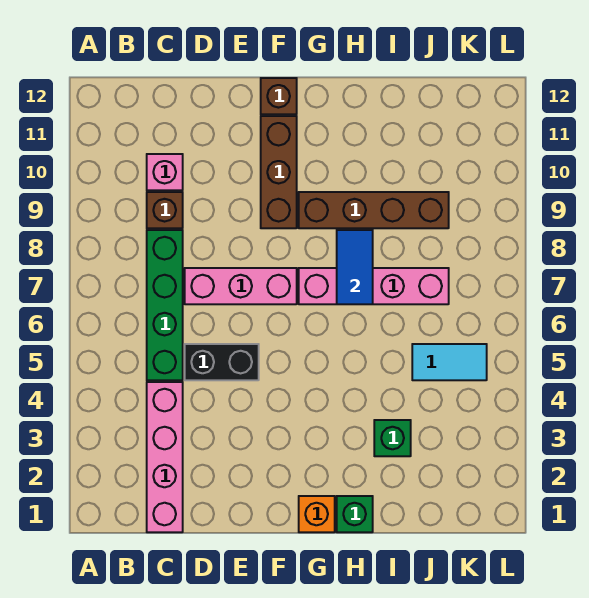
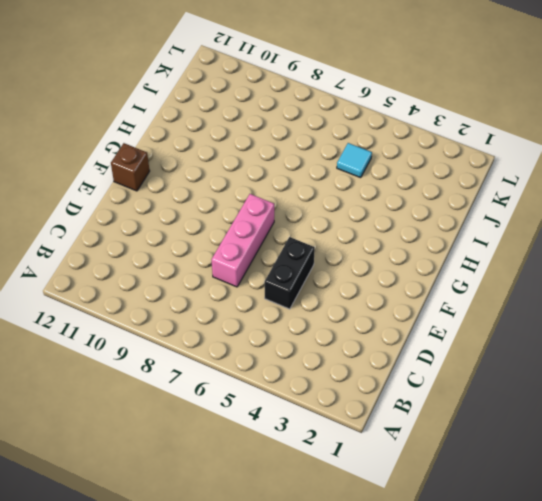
cyan tile J5 level 1 -> cyan tile J5:K5 level 1
none -> pink brick C1:C4 level 1
none -> green brick C5:C8 level 1
none -> brown brick C9 level 1

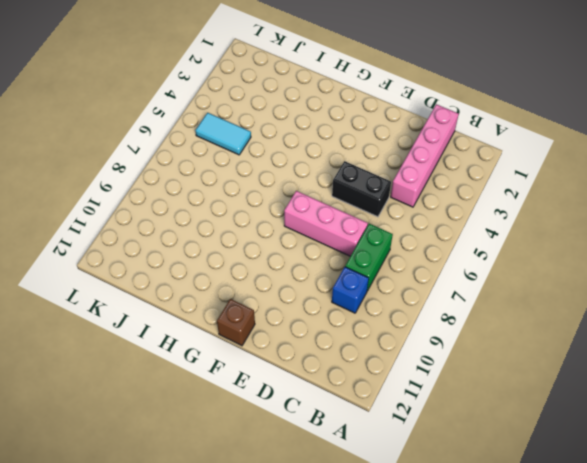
green brick C7:C8 level 1 -> green brick C5:C8 level 1
blue brick C9 level 1 -> brown brick C9 level 1
none -> pink brick C10 level 1
none -> brown brick F9:F11 level 1
none -> orange brick G1 level 1

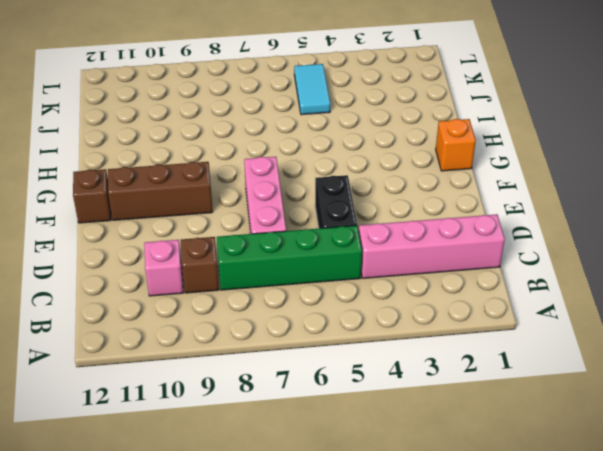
none -> pink brick G7:J7 level 1
none -> brown brick G9:J9 level 1
none -> green brick H1 level 1

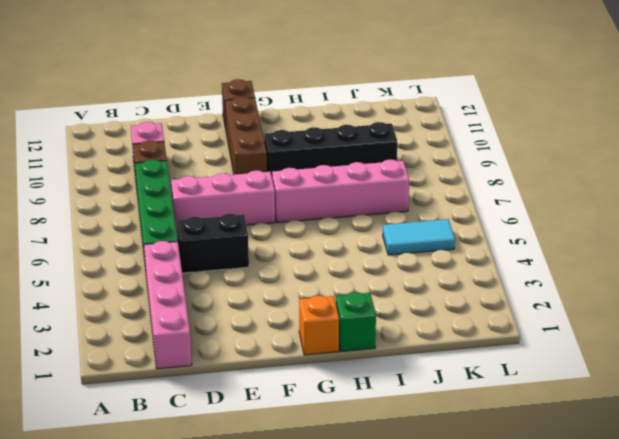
black brick G9:J9 level 1 -> brown brick G9:J9 level 1
none -> green brick I3 level 1
none -> blue tile H7:H8 level 2

